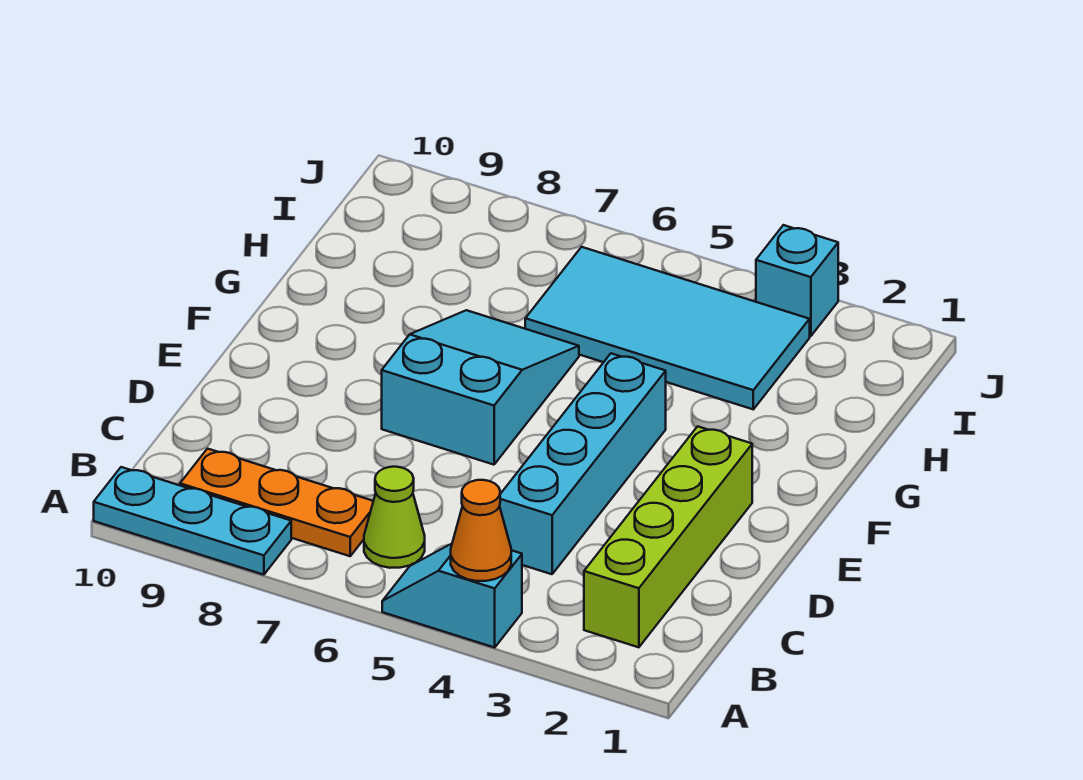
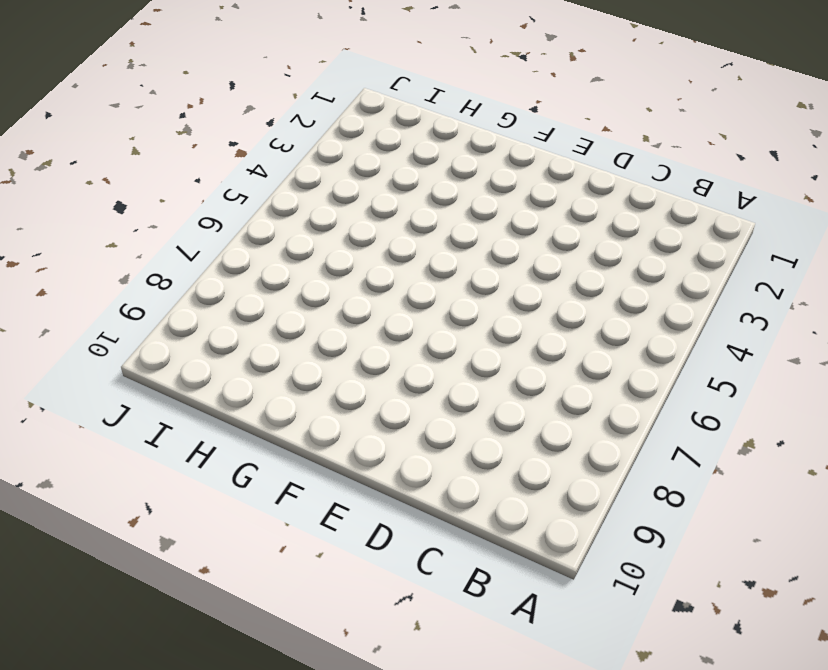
none -> cyan slope A4:A5 level 1 top 4
none -> cyan plate A8:A10 level 1

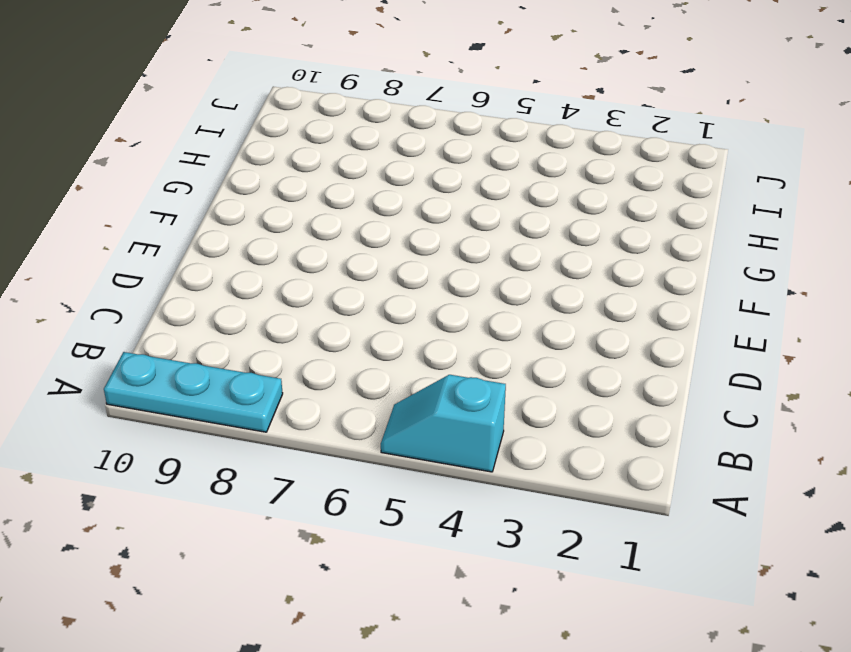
none -> lime brick B2:E2 level 1
none -> lime cone B6 level 1

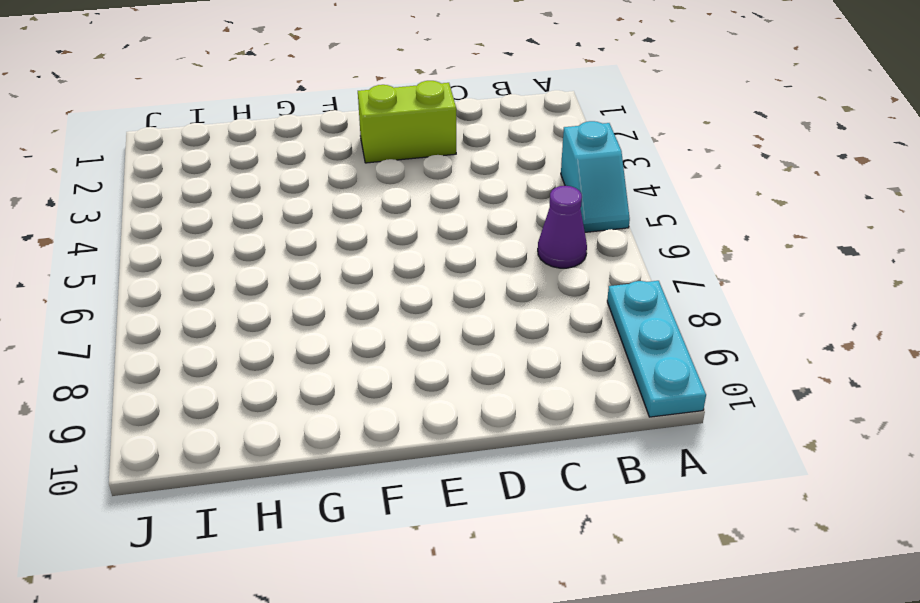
purple cone B6 level 1 -> lime cone B6 level 1
lime brick D2:E2 level 1 -> lime brick B2:E2 level 1
none -> orange plate B7:B9 level 1
none -> cyan brick C4:F4 level 1

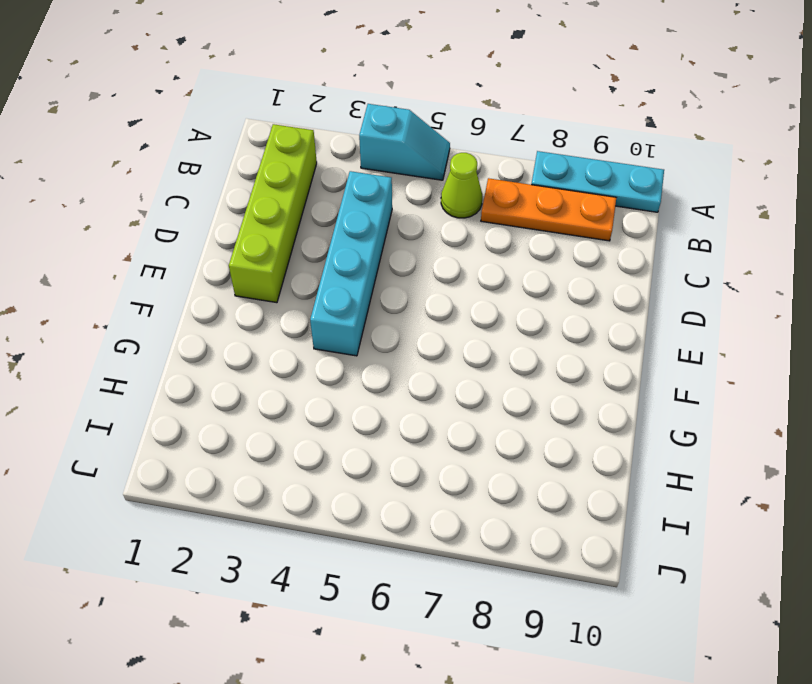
none -> cyan slope E6:G7 level 1 top E
none -> cyan tile H3:I6 level 1

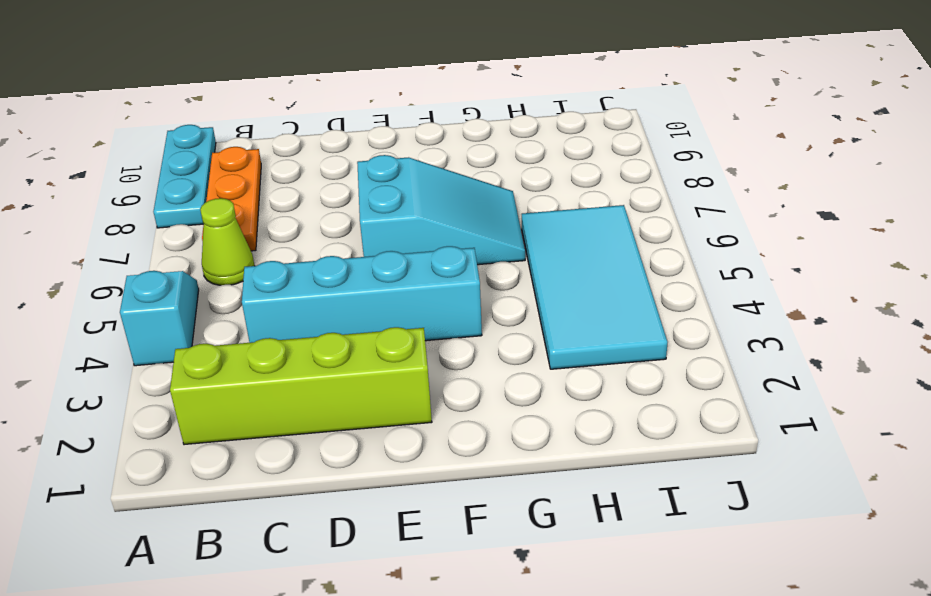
none -> cyan brick J3 level 1
none -> orange cone A4 level 2

